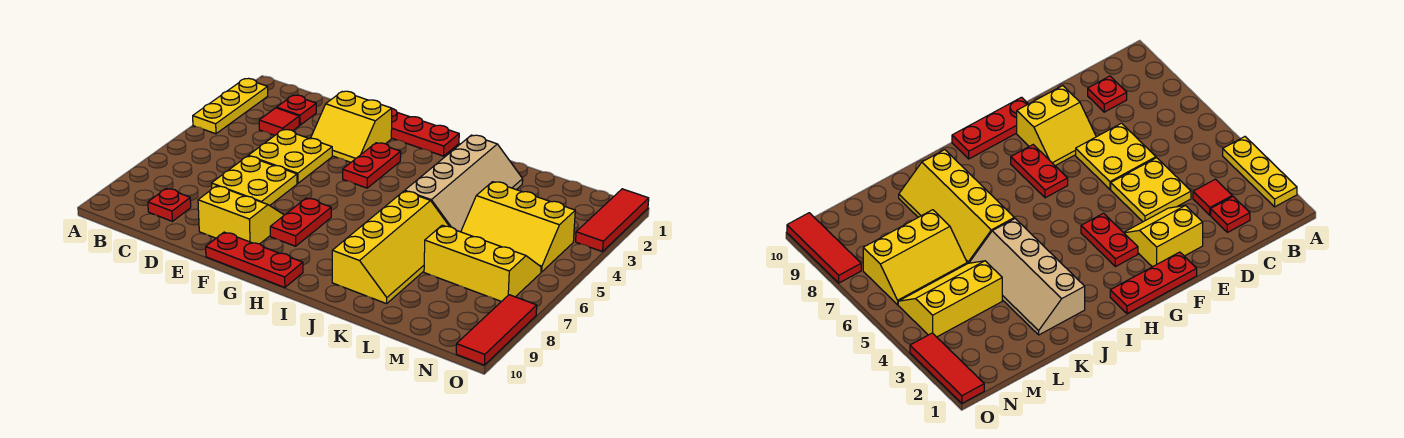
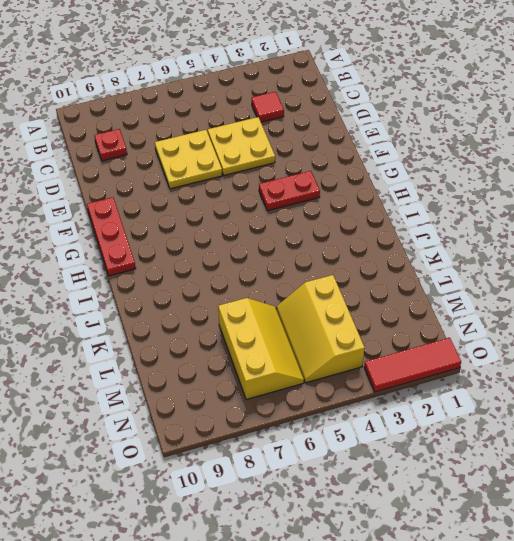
none -> yellow plate A2:A4 level 1
none -> red plate C2 level 1
none -> yellow slope E2:F3 level 1 top 2

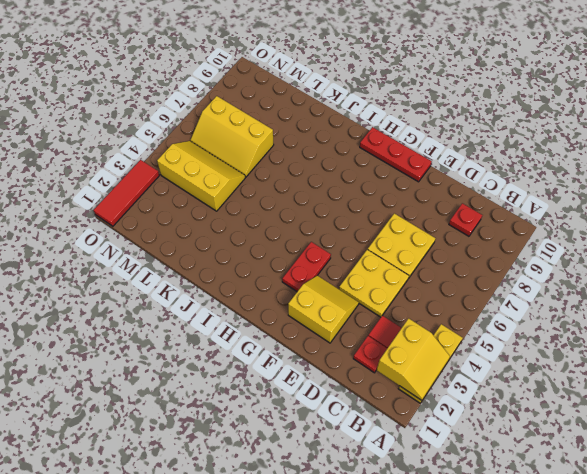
yellow slope A2:B3 level 2 top B -> yellow slope E8:F9 level 1 top 9
none -> red plate F1:H1 level 1
none -> red plate G7:G8 level 1
none -> tan slope J2:K5 level 1 top J

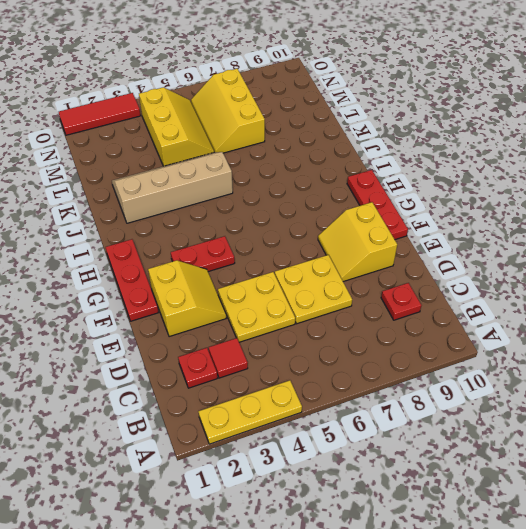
none -> red plate G7:G8 level 1
none -> yellow slope J6:K9 level 1 top J
none -> red tile O8:O10 level 1

